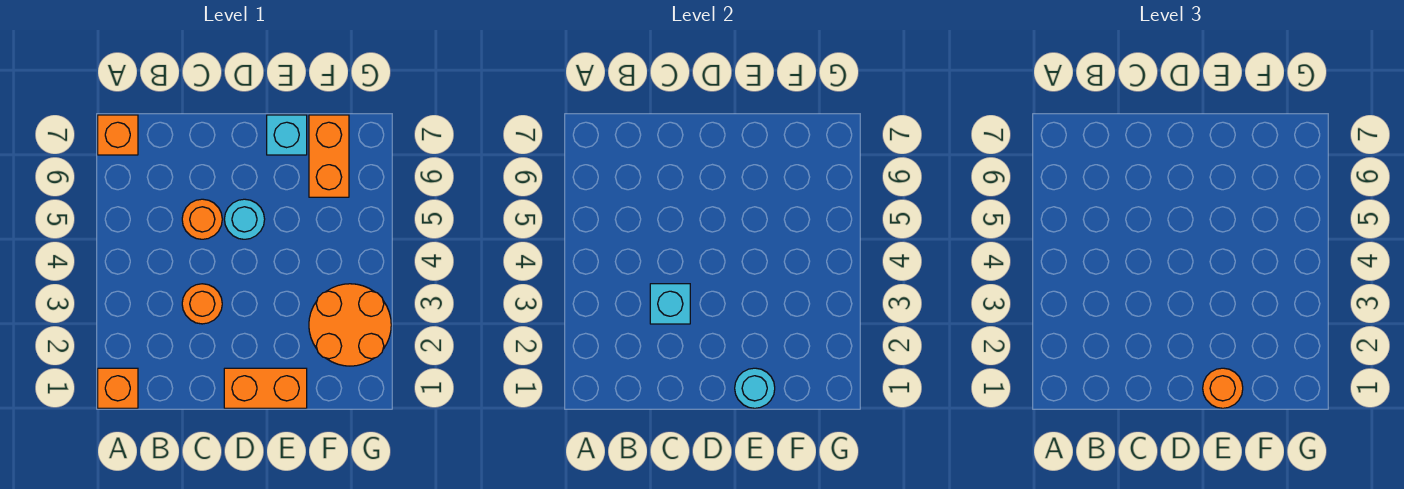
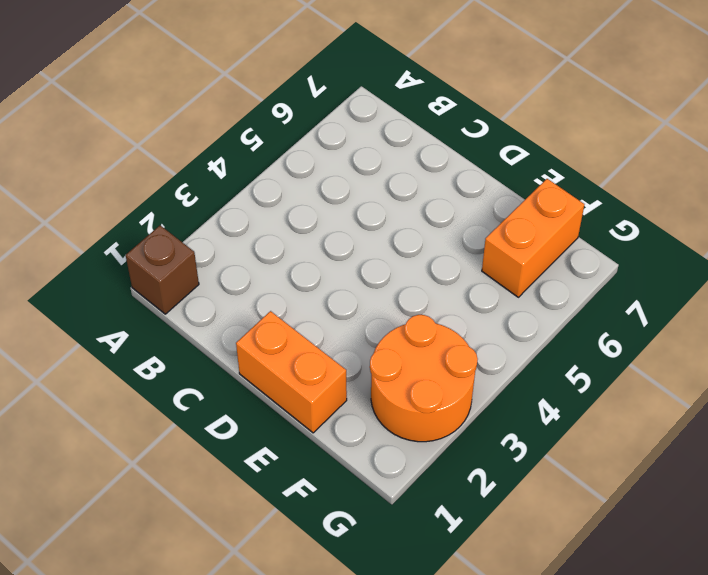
brown brick A1 level 1 -> orange brick A1 level 1
none -> orange brick A7 level 1
none -> orange round brick C3 level 1
none -> orange round brick C5 level 1

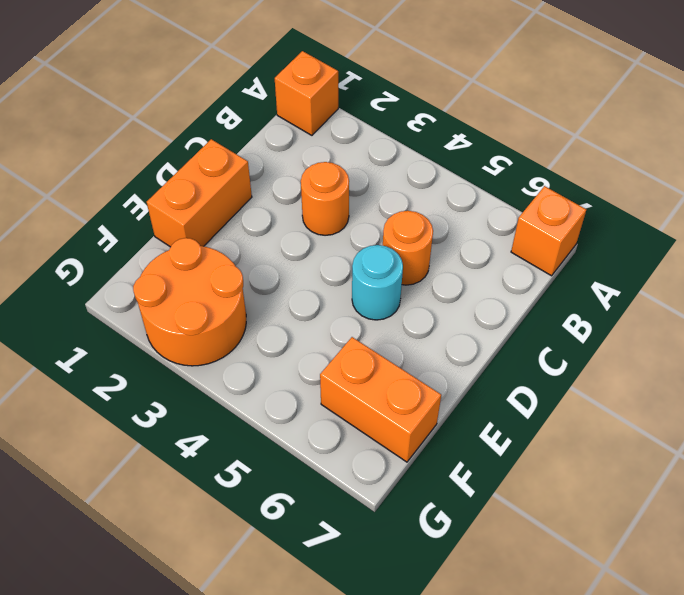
none -> cyan brick E7 level 1
none -> cyan brick C3 level 2
none -> cyan round brick E1 level 2

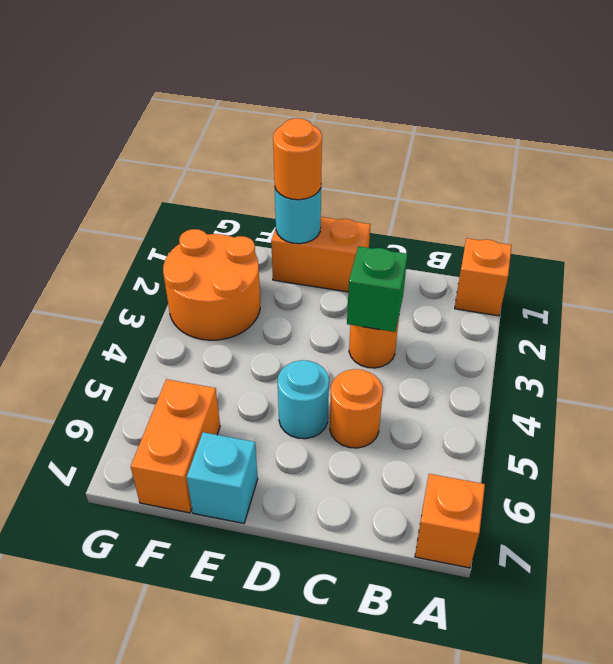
green brick C3 level 2 -> cyan brick C3 level 2

